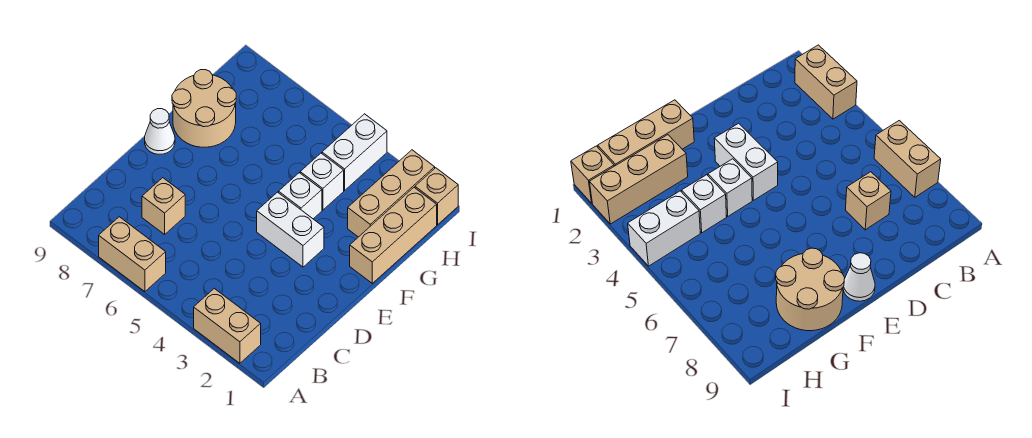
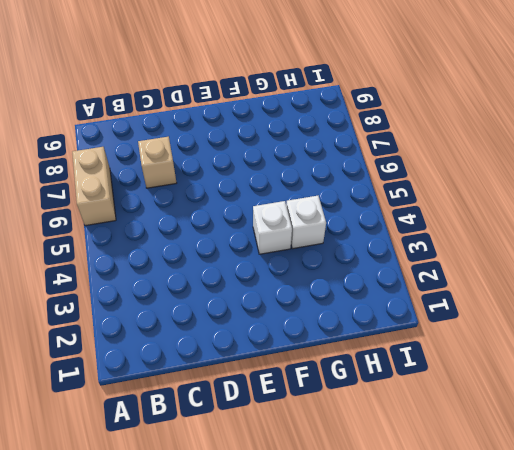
none -> tan brick A2:A3 level 1
none -> white brick E3:E4 level 1
none -> white cone E9 level 1

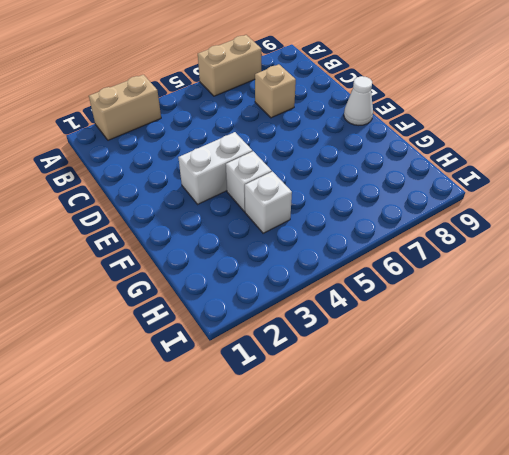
none -> tan brick F1:H1 level 1
none -> tan round brick F8:G9 level 1
none -> tan brick G2:I2 level 1

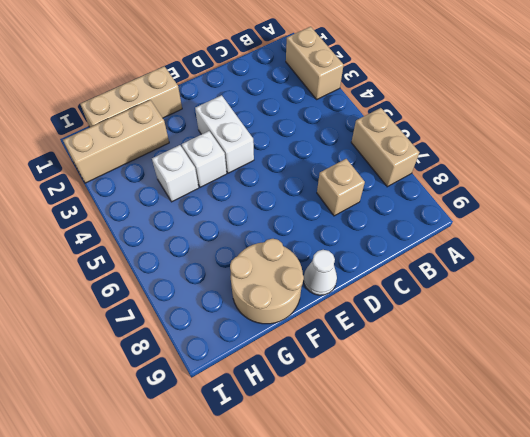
none -> white brick H4:I4 level 1
none -> tan brick I1 level 1

